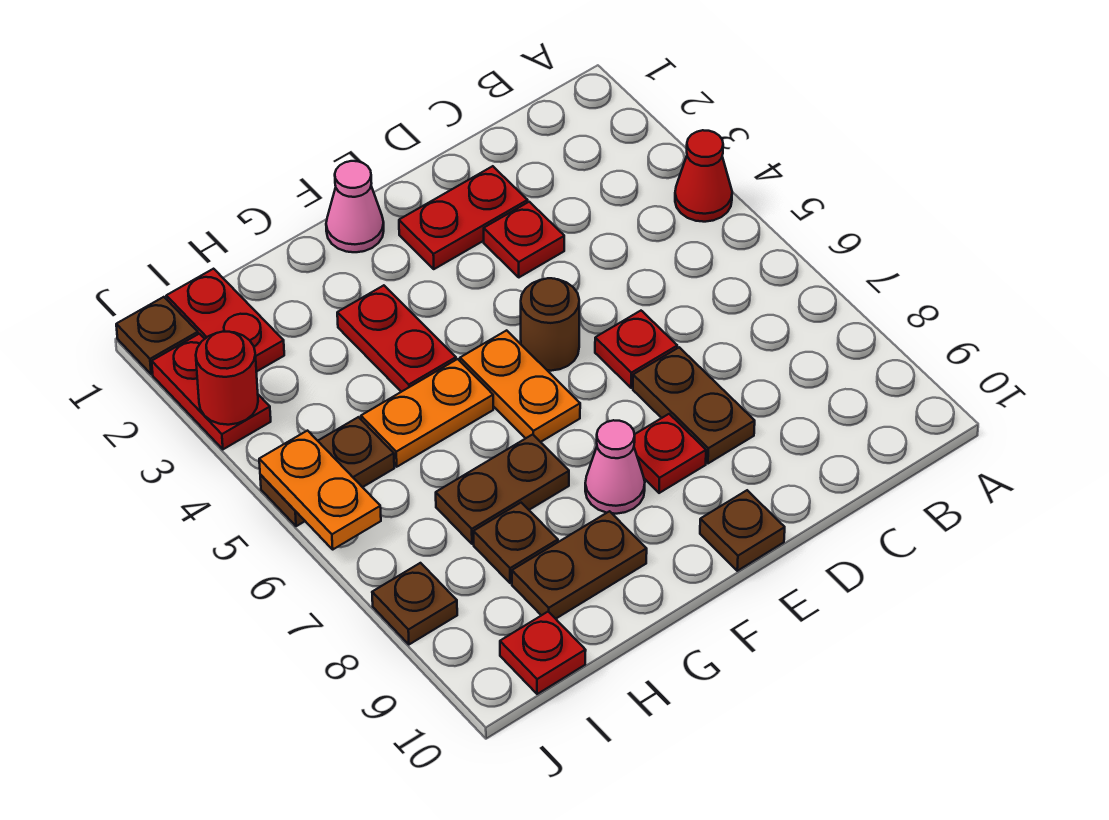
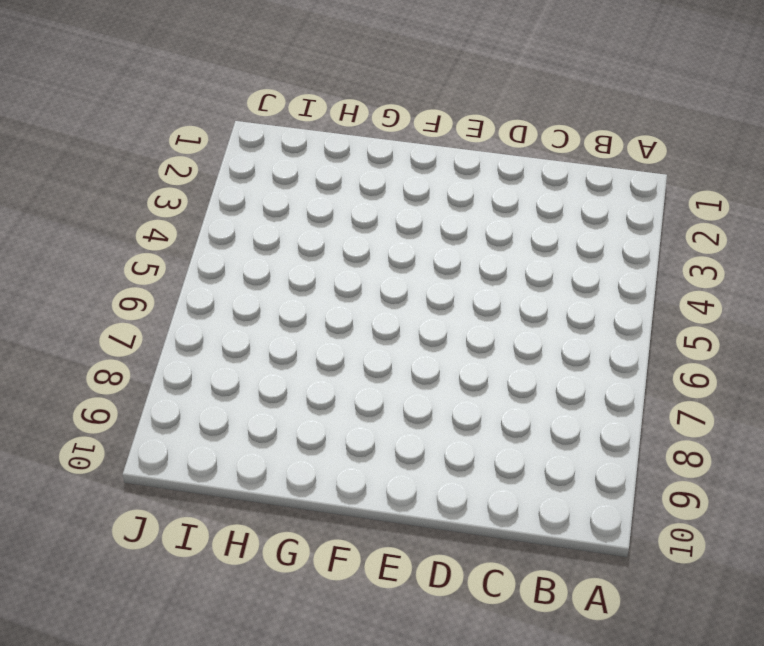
none -> red cone A4 level 1
none -> red plate D2:E2 level 1
none -> red plate D3 level 1

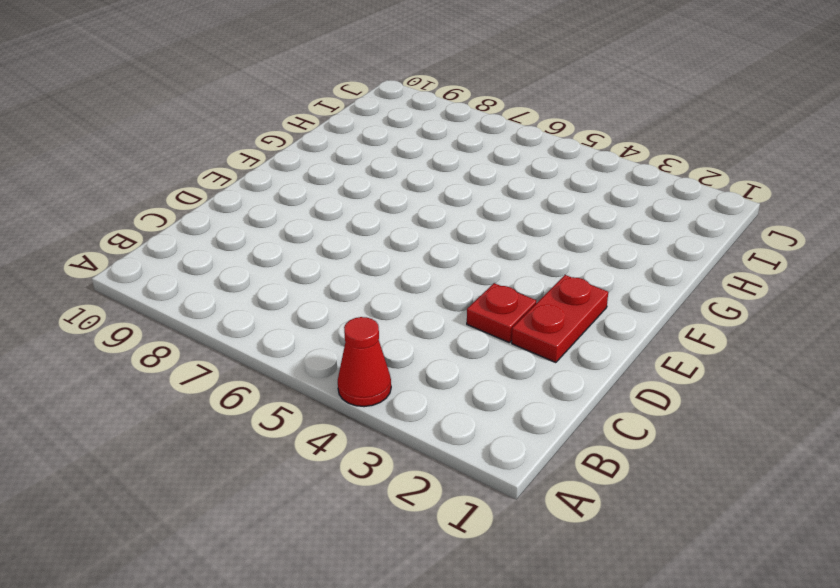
none -> red plate D6 level 1
none -> brown plate D7:D8 level 1
none -> brown round brick E5 level 1

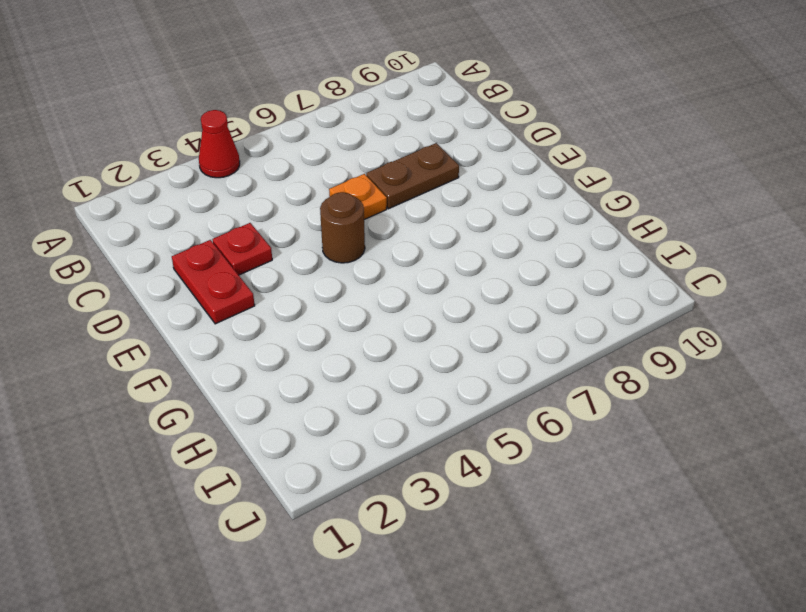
orange plate D6 level 1 -> red plate D6 level 1
none -> red plate E8 level 1
none -> brown plate E10 level 1
none -> pink cone F1 level 1

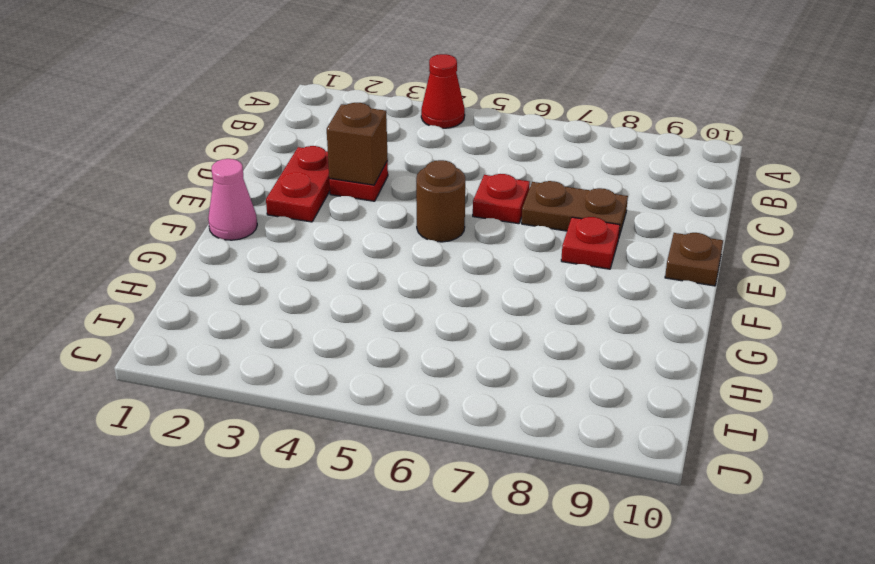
brown brick D3 level 2 -> none
none -> orange plate F5:F6 level 1
none -> pink cone F8 level 1
none -> red plate G3:G4 level 1

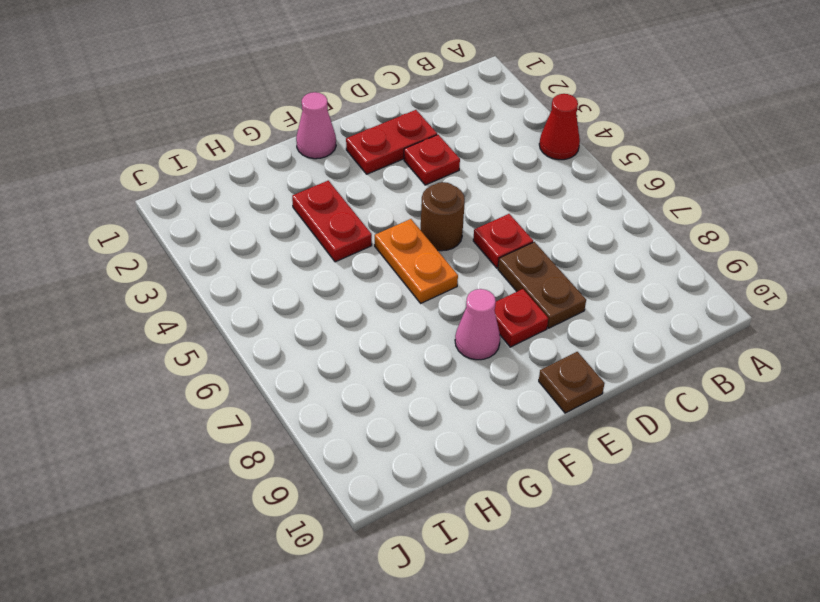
none -> orange plate G5:H5 level 1
none -> brown plate G7:H7 level 1
none -> brown plate G9:H9 level 1

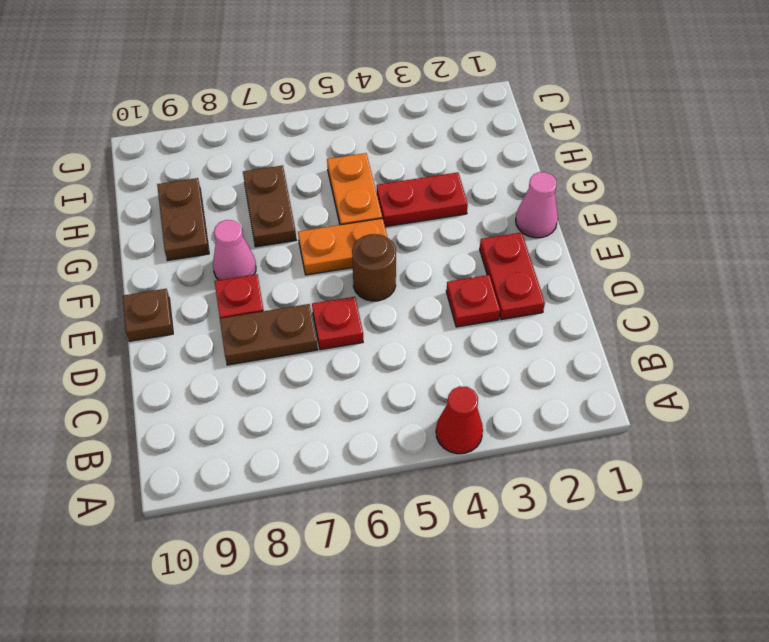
none -> brown plate H8 level 1
none -> red plate I1:I2 level 1
none -> brown plate I5:J5 level 1

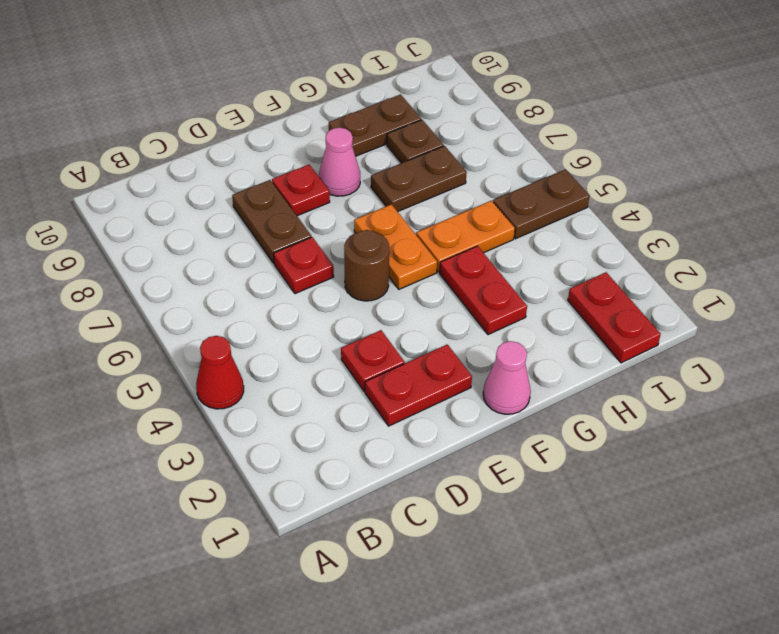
none -> brown plate E10 level 1
none -> red plate I10 level 1
none -> brown plate J1 level 1

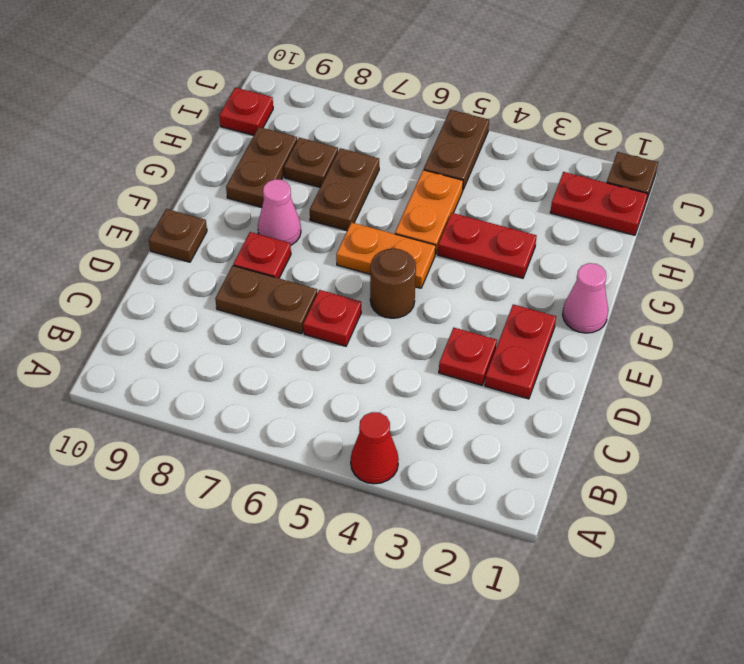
none -> red plate J2:J3 level 1
none -> brown plate J8 level 1
none -> red round brick J3 level 2

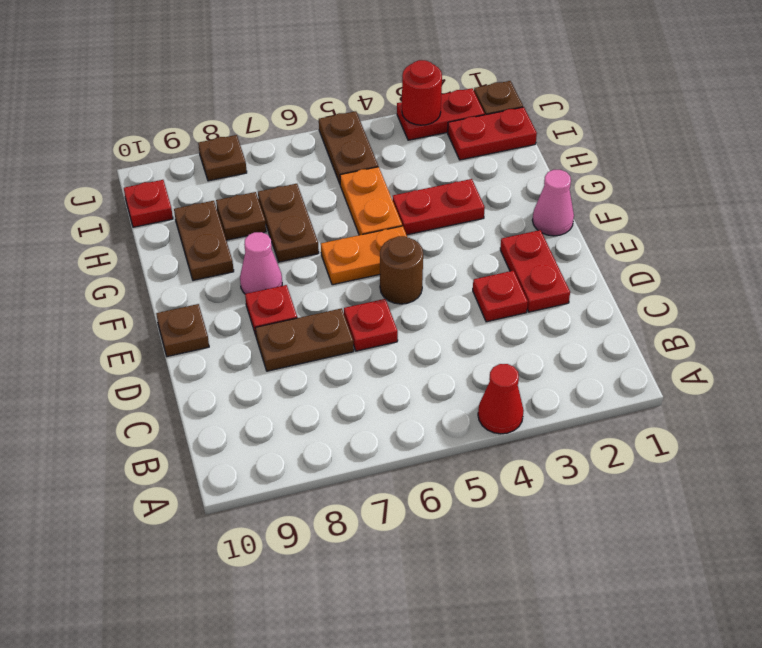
none -> orange plate J5:J6 level 2

